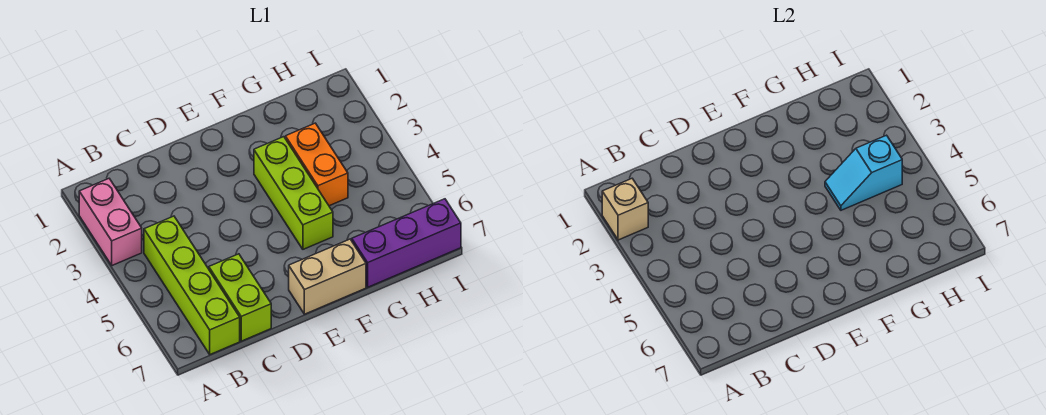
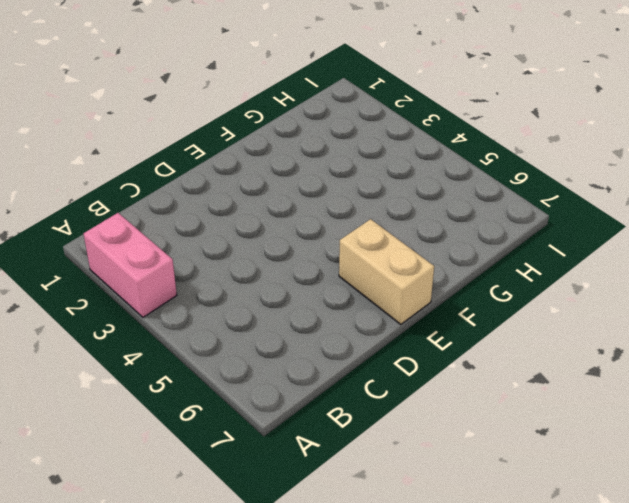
tan brick E6:E7 level 1 -> tan brick E7:F7 level 1
none -> lime brick B4:B7 level 1
none -> lime brick C6:C7 level 1

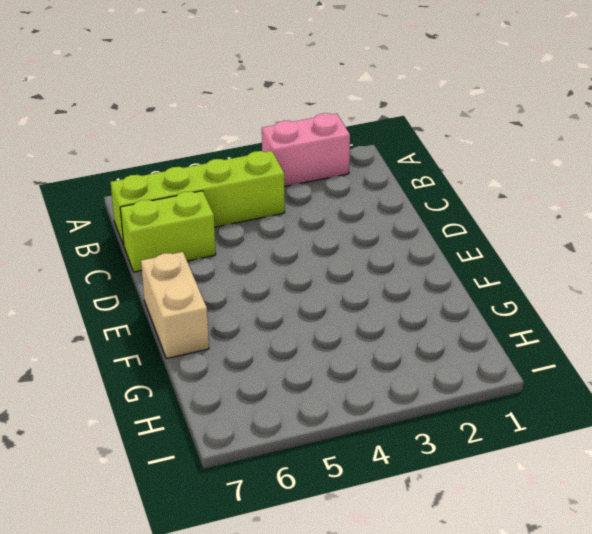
none -> lime brick F3:F5 level 1
none -> orange brick G3:G4 level 1

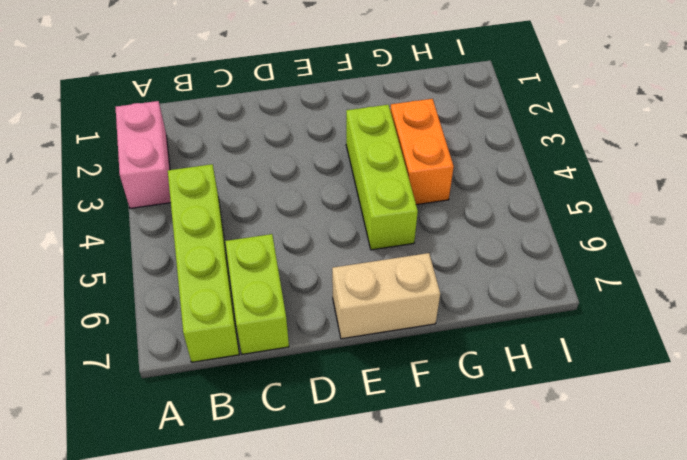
none -> purple brick G7:I7 level 1
none -> tan brick A2 level 2

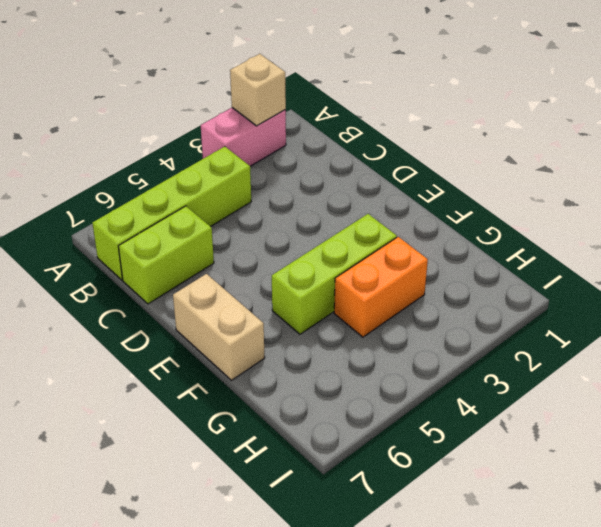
none -> purple brick G7:I7 level 1
none -> cyan slope G4:H4 level 2 top H

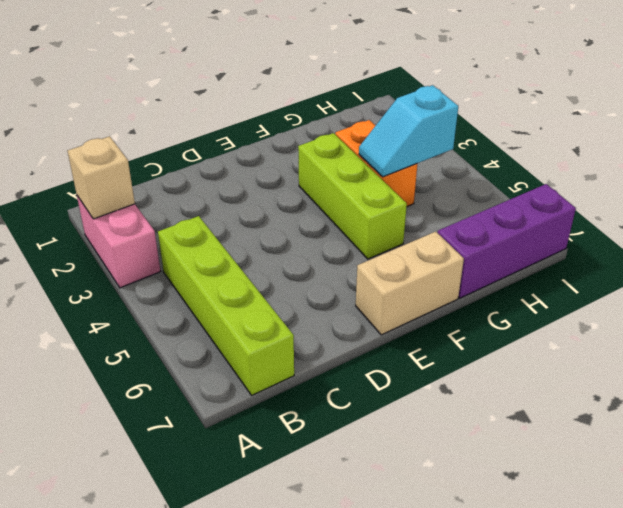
none -> lime brick C6:C7 level 1

